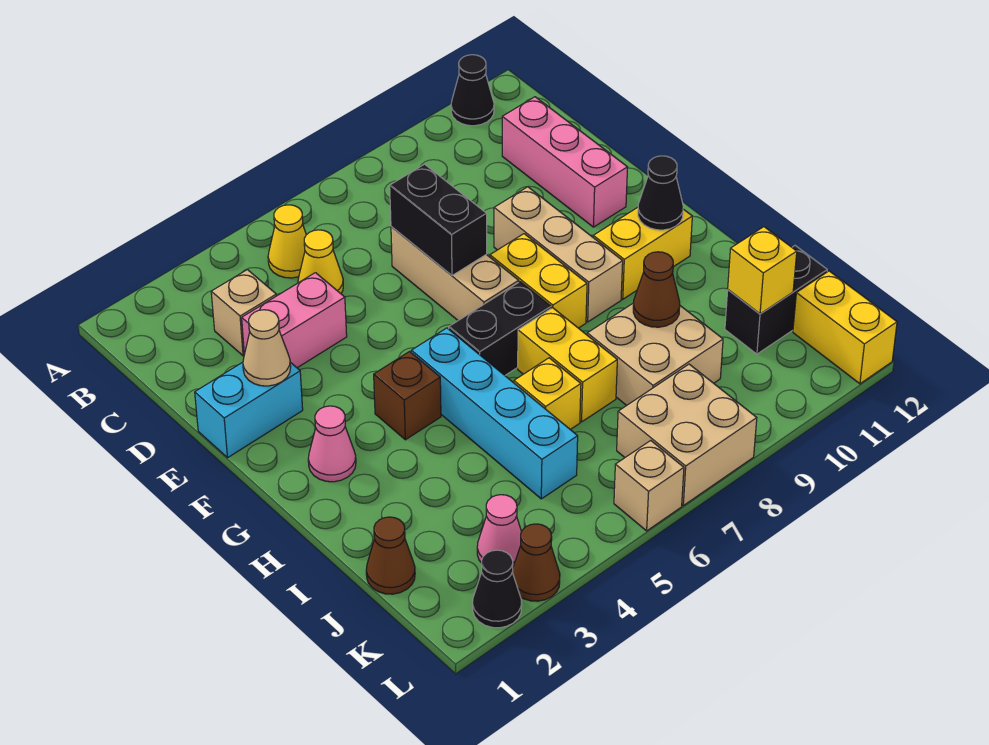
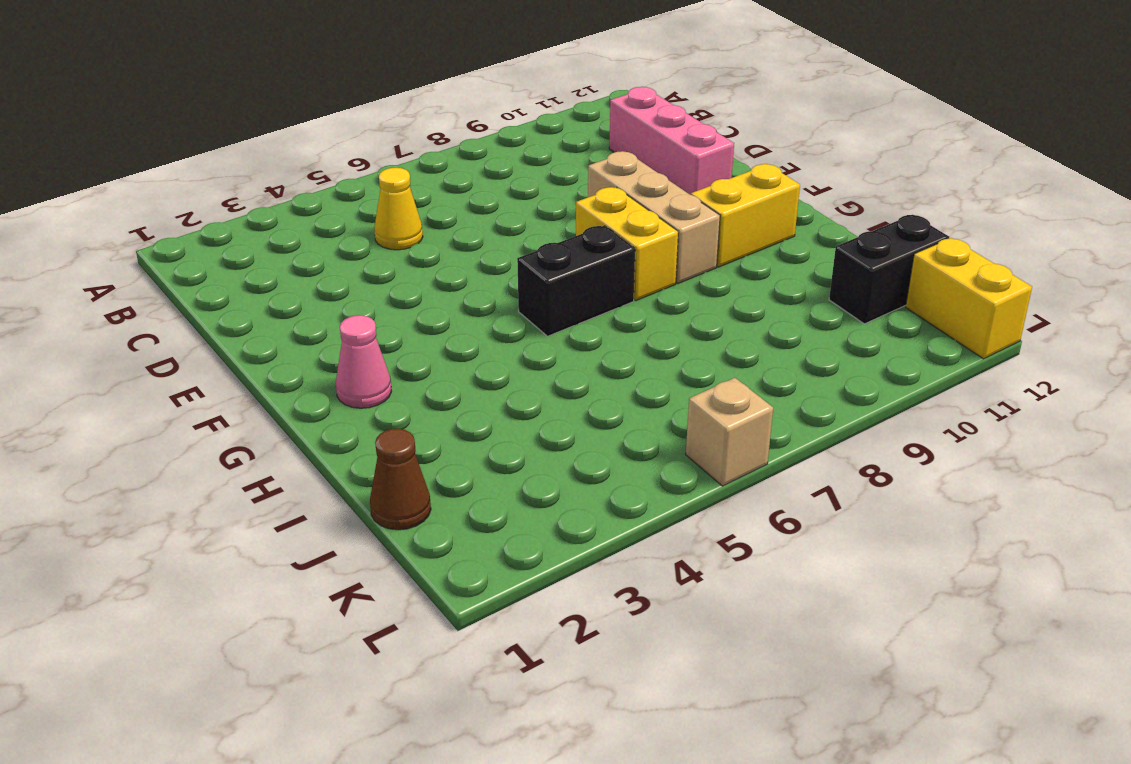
none -> black cone A11 level 1
none -> yellow cone B5 level 1
none -> tan brick C3 level 1
none -> pink brick D3:D4 level 1

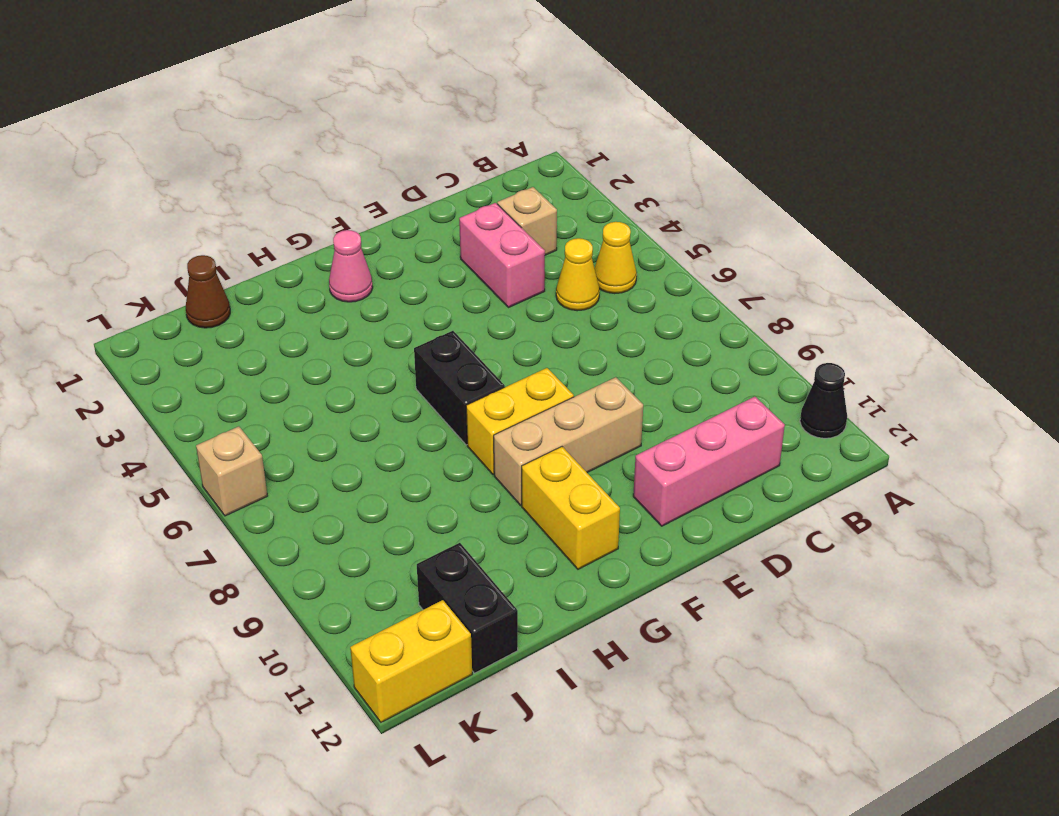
none -> tan brick D7:F7 level 1
none -> cyan brick E1:E2 level 1
none -> brown brick G4 level 1
none -> cyan brick G5:J5 level 1

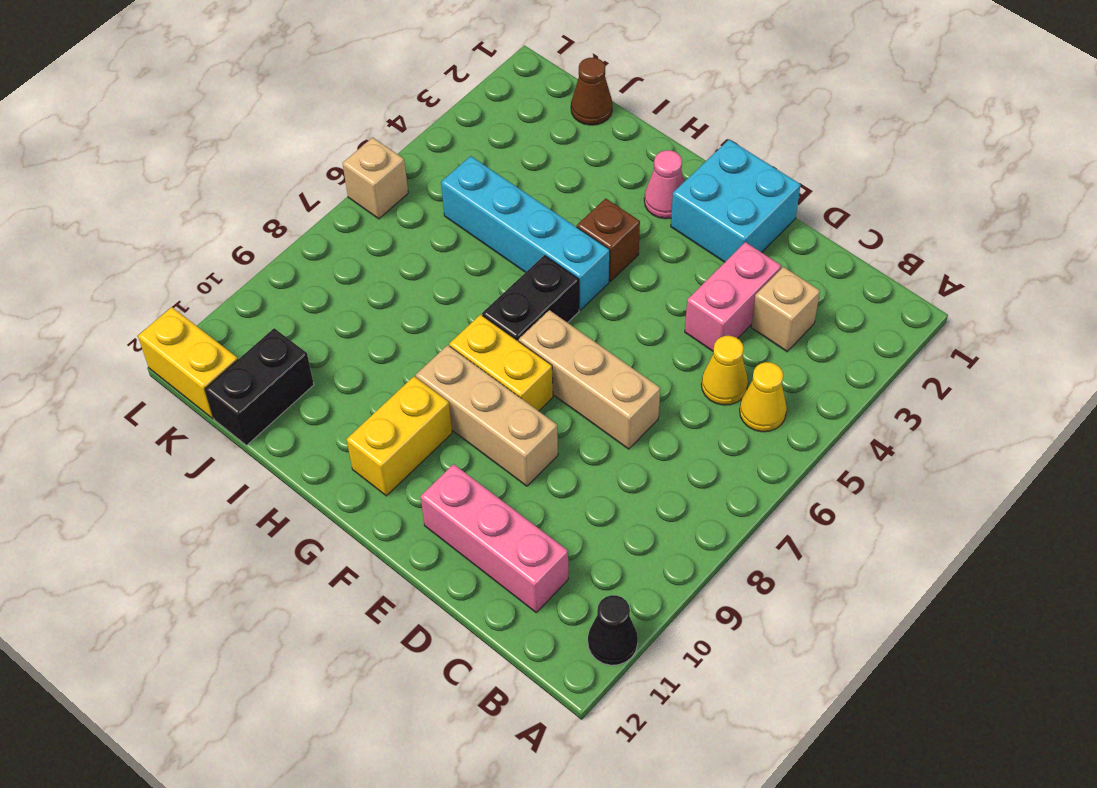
cyan brick E1:F2 level 1 -> cyan brick E1:E2 level 1
none -> yellow brick H7:I7 level 1
none -> yellow brick I6 level 1
none -> tan brick I8:J9 level 1
none -> pink cone K3 level 1

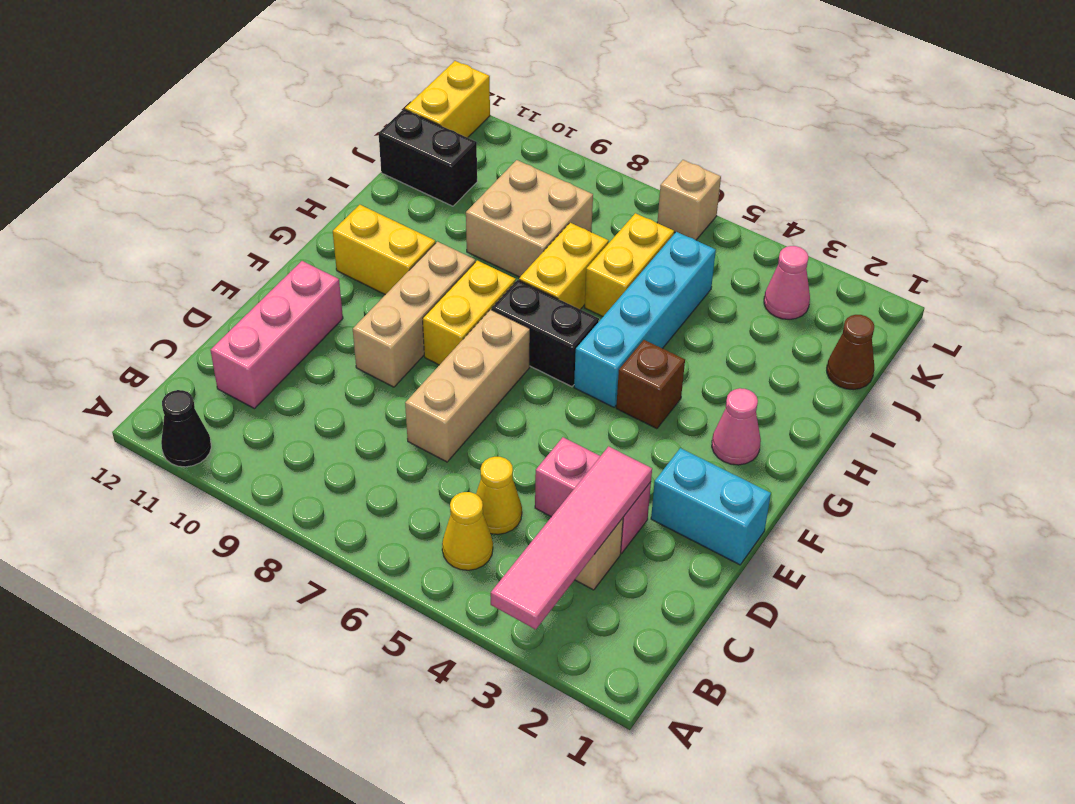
pink tile A3:D3 level 2 -> none
yellow brick I6:J6 level 1 -> yellow brick I6 level 1
none -> tan brick K7:L8 level 1
none -> black cone L2 level 1
none -> brown cone L3 level 1
none -> black brick D7:E7 level 2

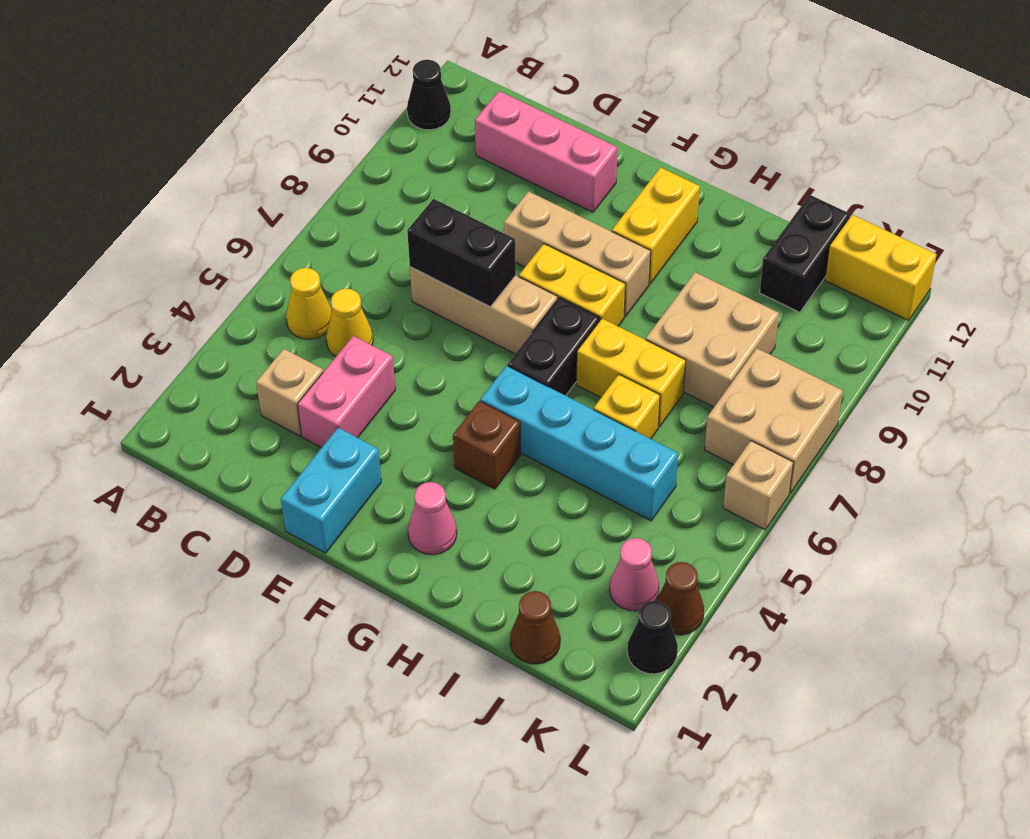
none -> tan cone E2 level 2
none -> black cone G11 level 2
none -> brown cone I9 level 2
none -> yellow brick J11 level 2

